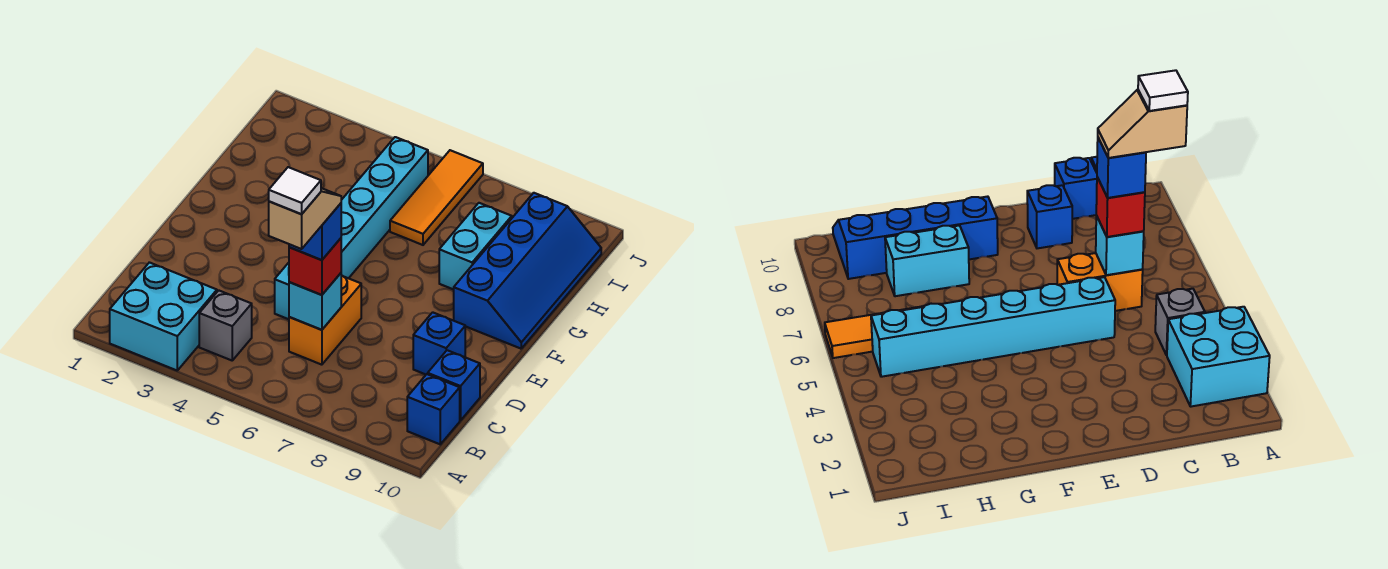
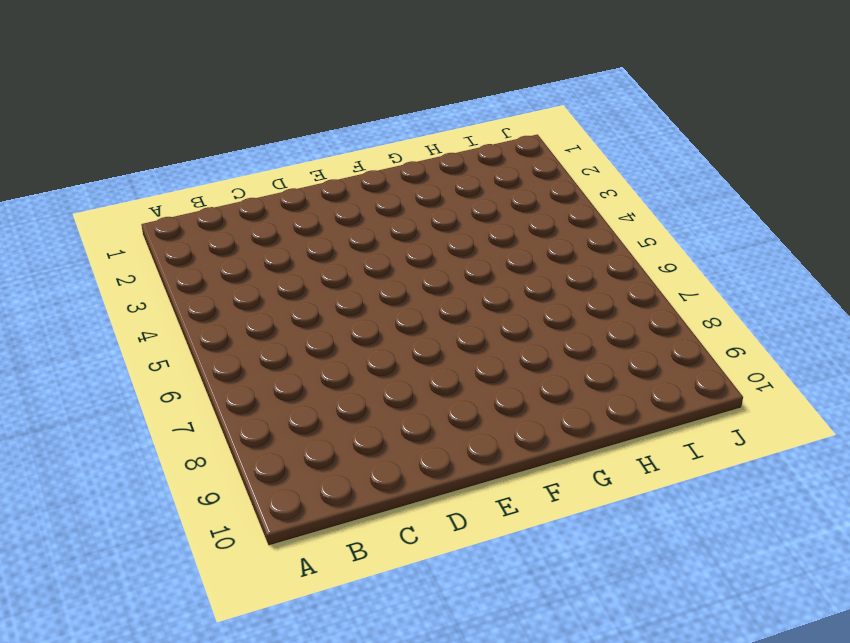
none -> cyan brick A2:B3 level 1
none -> grey brick B4 level 1
none -> blue brick B10 level 1

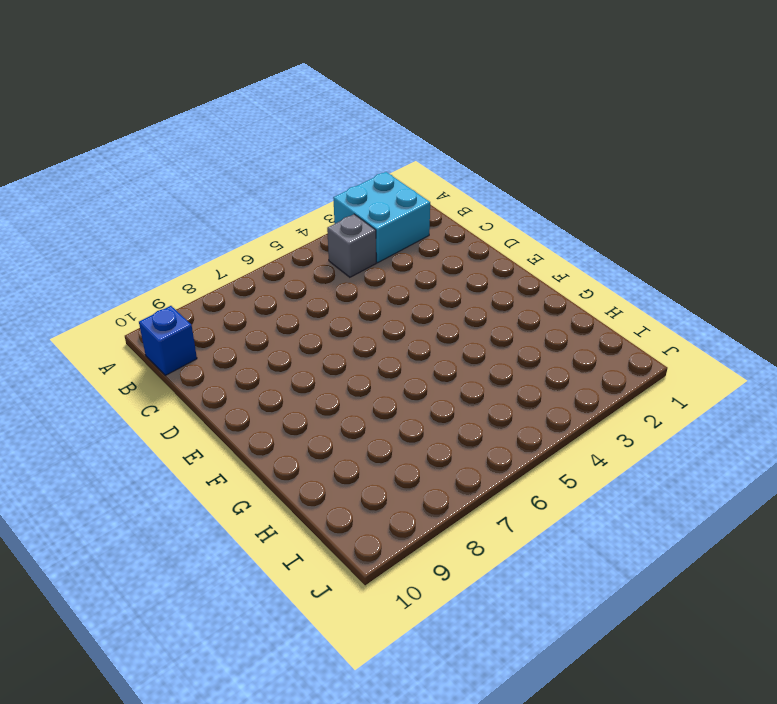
none -> orange brick C6:D6 level 1
none -> blue brick C10 level 1
none -> cyan brick D5:I5 level 1

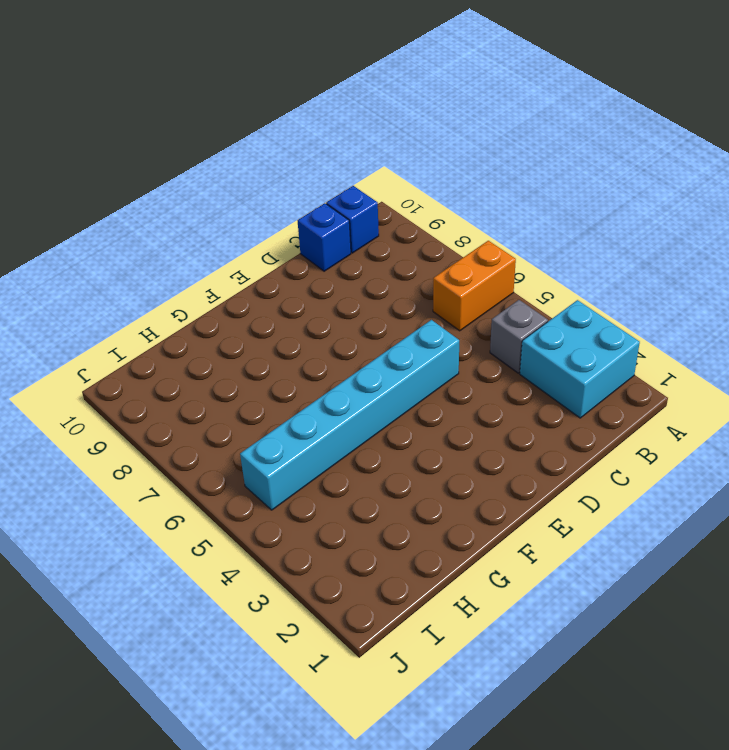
orange brick A6:B6 level 1 -> orange brick C6:D6 level 1
none -> blue brick D9 level 1
none -> blue slope F9:I10 level 1 top 9
none -> cyan brick G8:H8 level 1

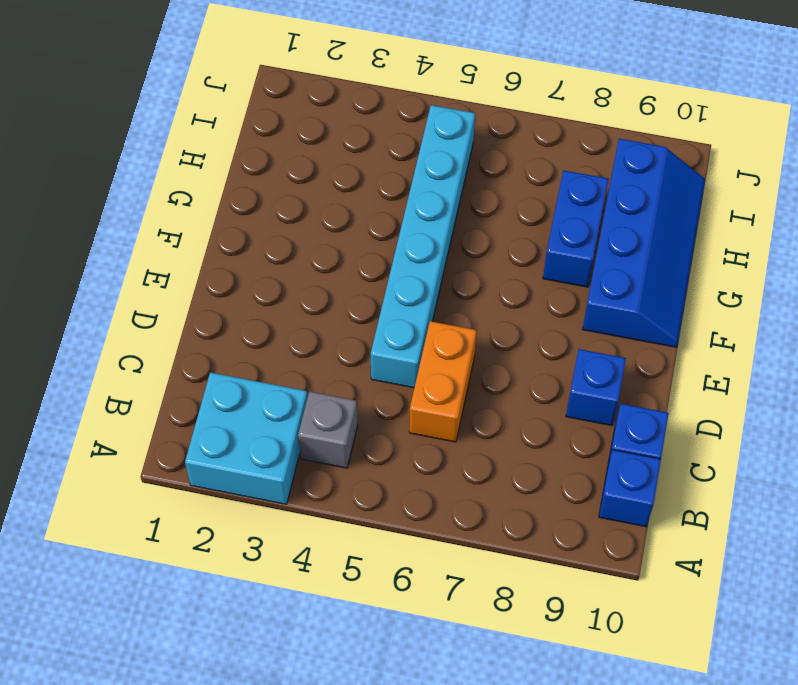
blue brick G8:H8 level 1 -> cyan brick G8:H8 level 1
none -> orange tile H6:J6 level 1
none -> cyan brick C6 level 2
none -> red brick C6 level 3

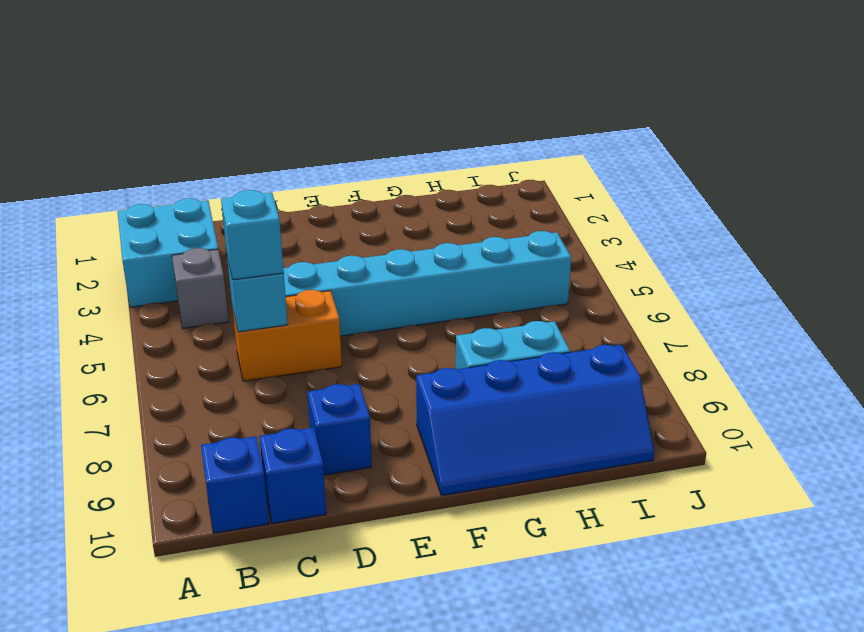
cyan brick C6 level 3 -> red brick C6 level 3
none -> orange tile H6:J6 level 1
none -> blue brick C6 level 4
none -> tan slope B6:C6 level 5 top B

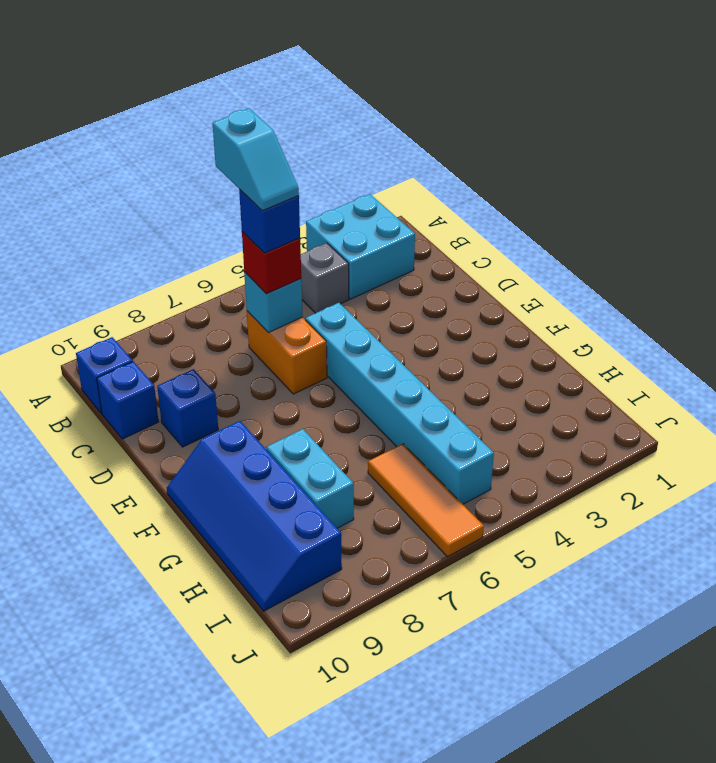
cyan slope B6:C6 level 5 top B -> tan slope B6:C6 level 5 top B
none -> white tile B6 level 6

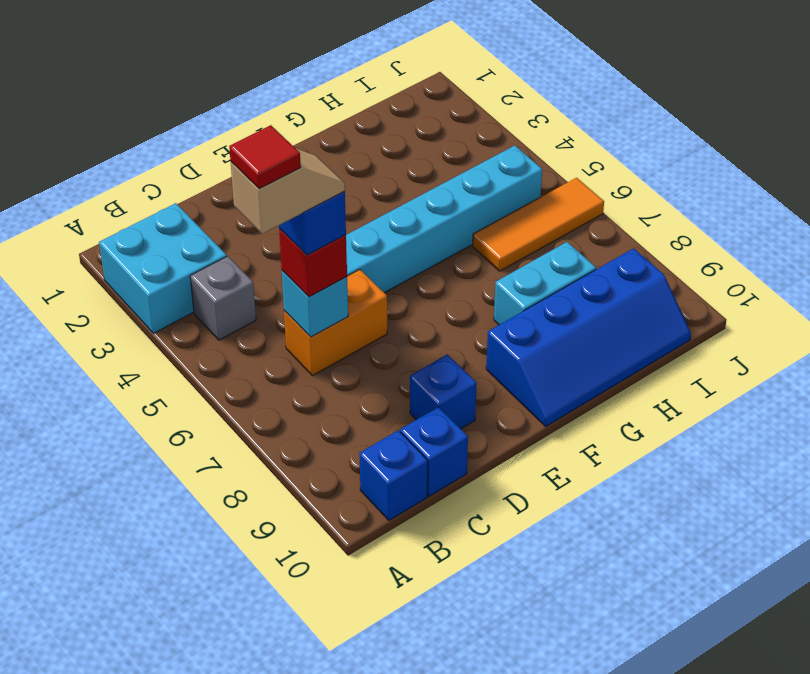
red tile B6 level 6 -> white tile B6 level 6

